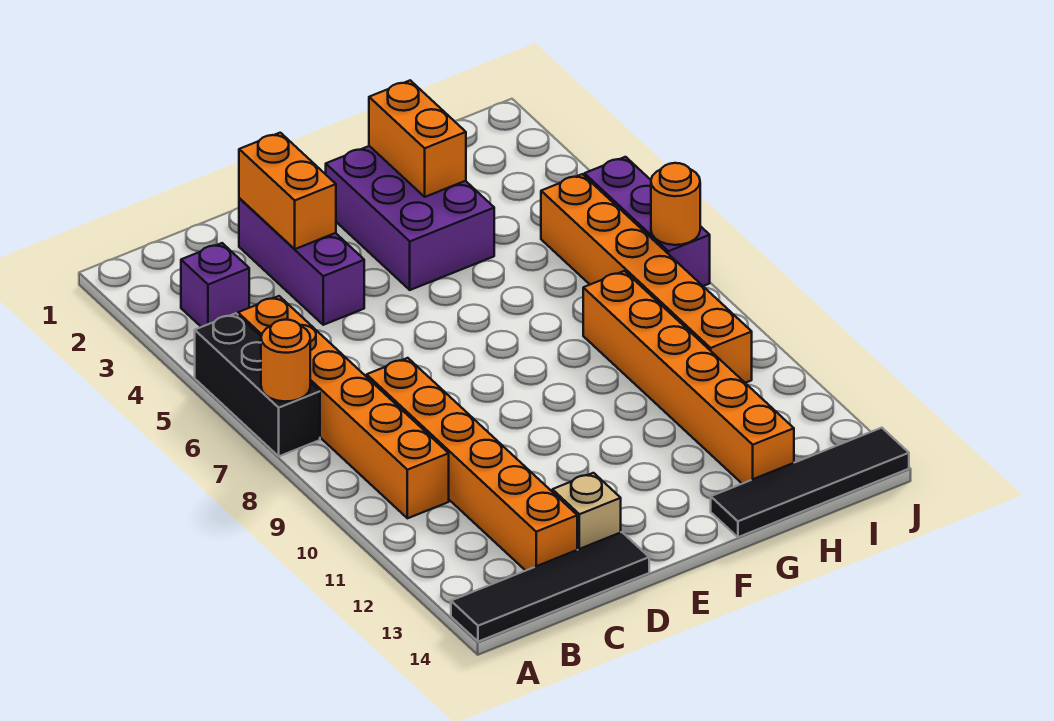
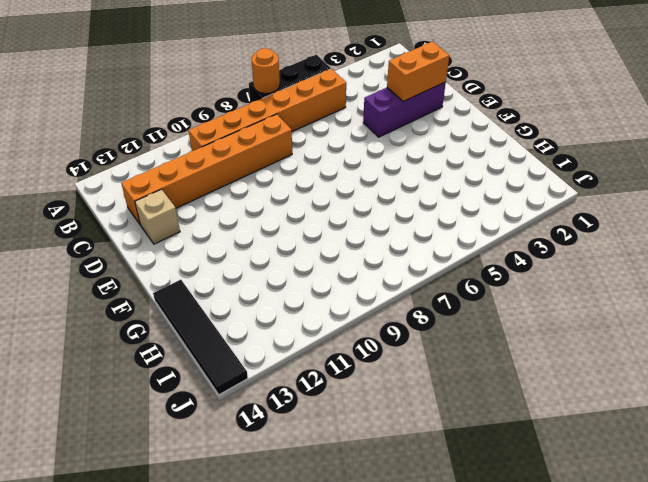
none -> black tile A14:D14 level 1
none -> purple brick B3 level 1
none -> purple brick F2:G4 level 1

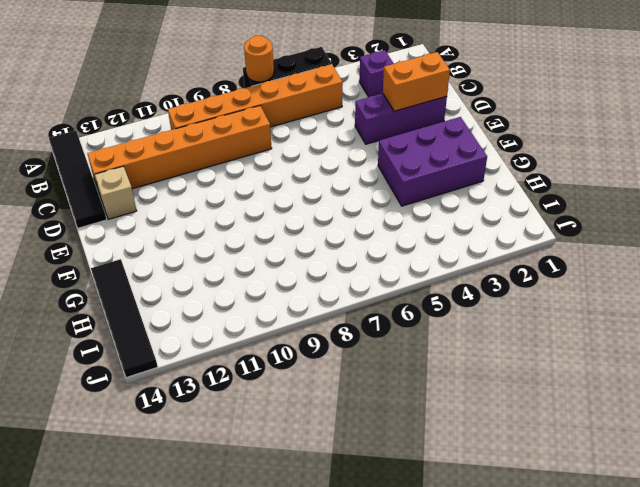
none -> orange brick H8:H13 level 1
none -> orange brick I5:I10 level 1
none -> purple brick J5:J7 level 1

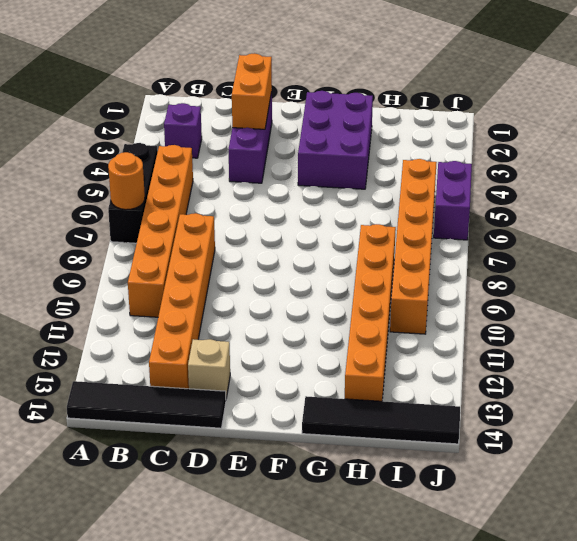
purple brick J5:J6 level 1 -> purple brick J5:J7 level 1
none -> orange brick G2:G3 level 2
none -> orange round brick J7 level 2

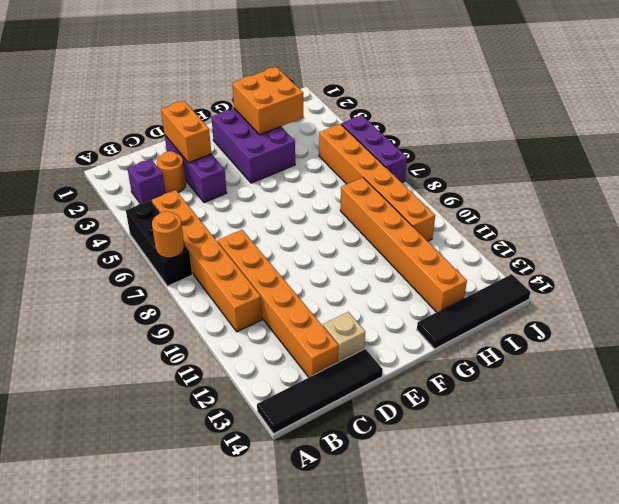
orange round brick C3 level 1 -> orange round brick J7 level 2
orange brick G2:H3 level 2 -> orange brick G2:G3 level 2

